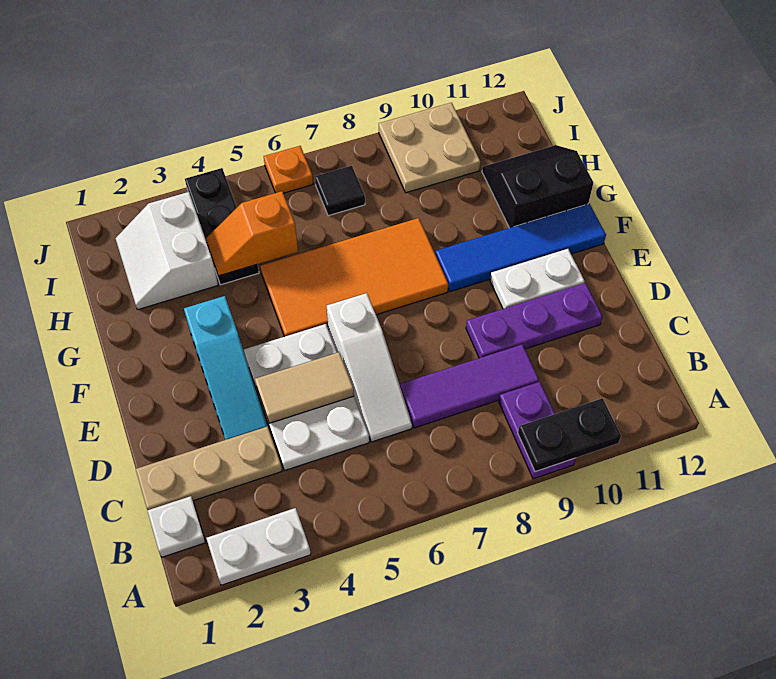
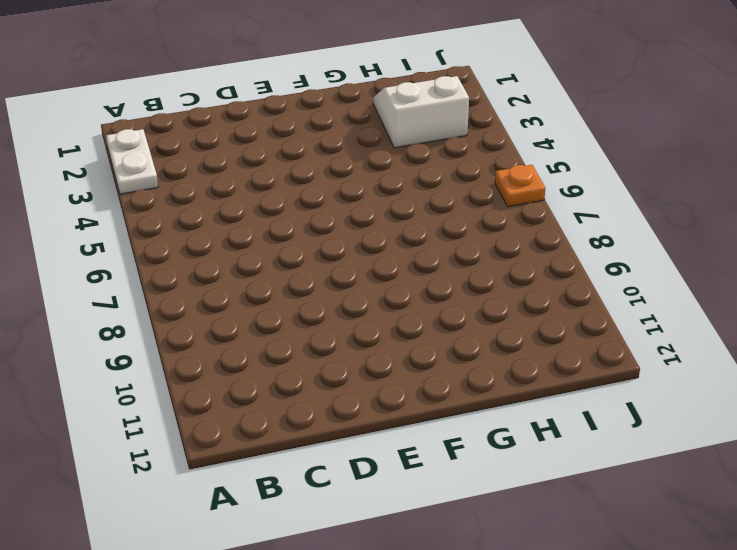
none -> purple plate A9:B9 level 1
none -> white plate B1 level 1
none -> tan plate C1:C3 level 1

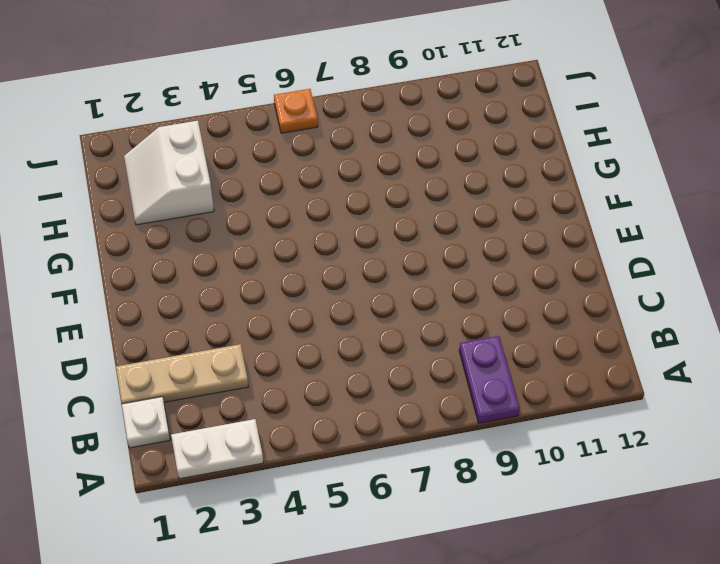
none -> white plate C4:E5 level 1
none -> white slope C6:E6 level 1 top E
none -> purple tile C7:C9 level 1

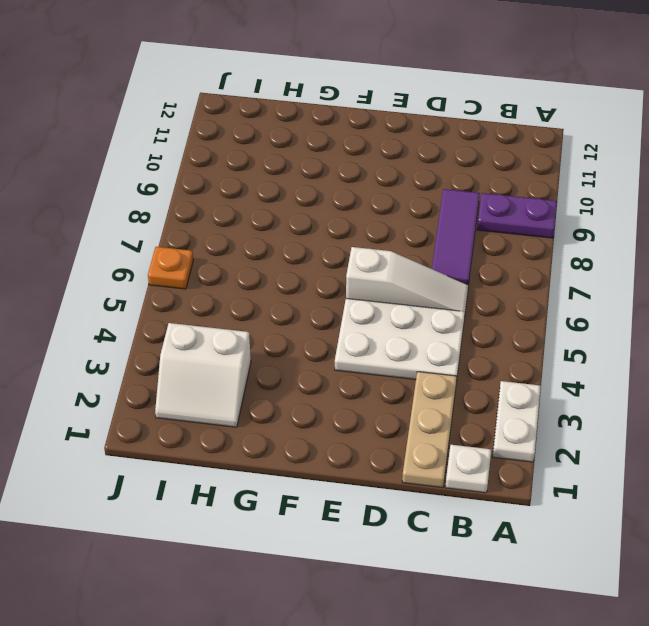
none -> cyan slope D3:F3 level 1 top F
none -> purple plate D9:D11 level 1
none -> white plate E10:E11 level 1

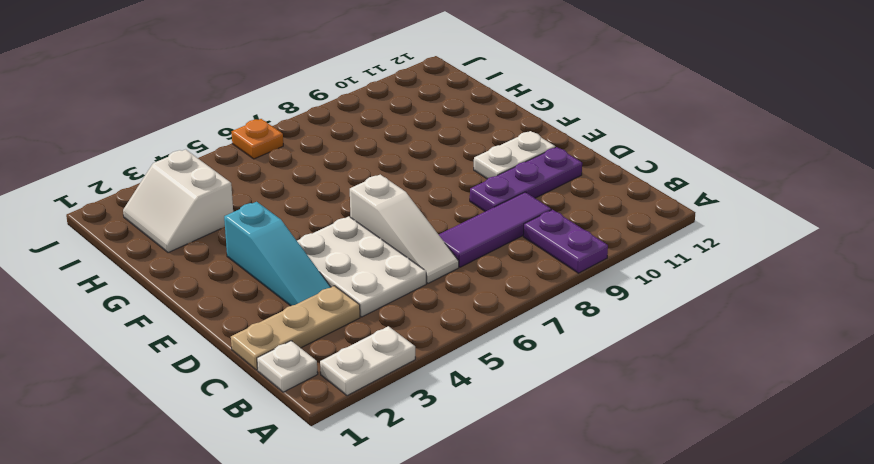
none -> orange tile F5:G8 level 1
none -> blue tile F9:F12 level 1
none -> black slope G11:H12 level 1 top G

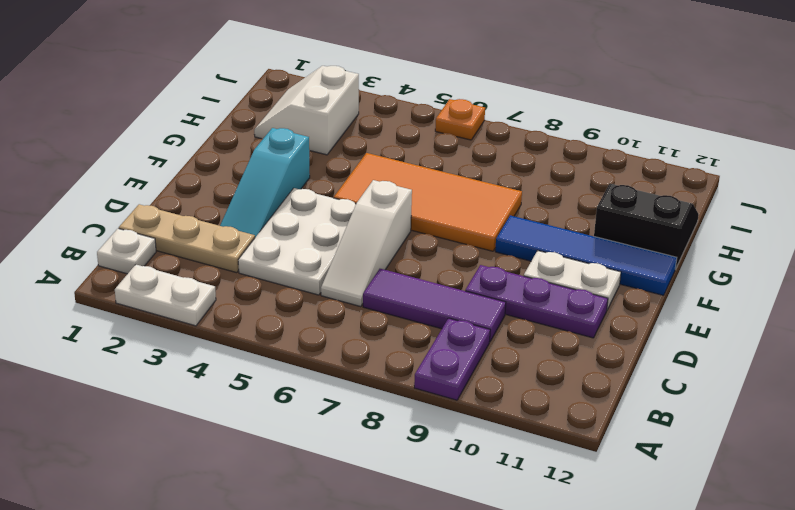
none -> black plate H4:J4 level 1
none -> black tile I7 level 1
none -> tan plate I9:J10 level 1

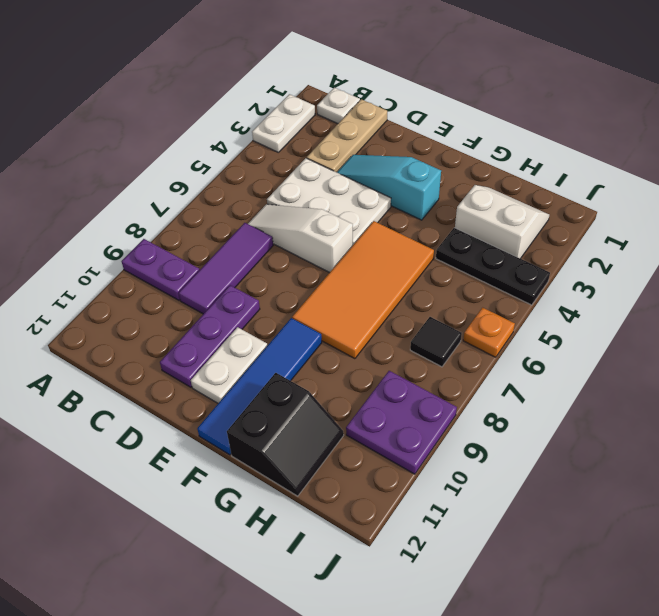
purple plate I9:J10 level 1 -> tan plate I9:J10 level 1
none -> black plate A9:A10 level 2
none -> tan tile D4:D5 level 2
none -> orange slope H4:H5 level 2 top 5

